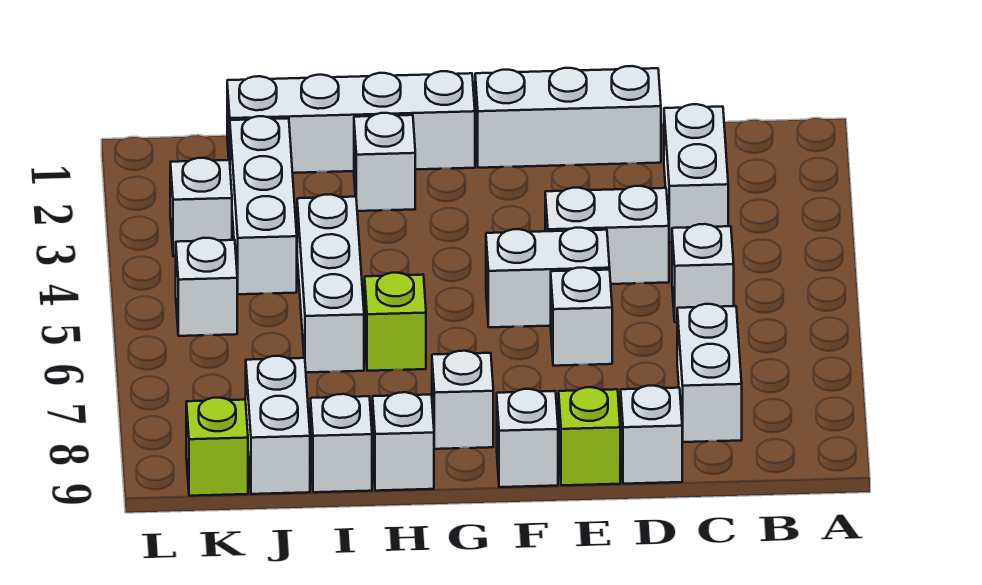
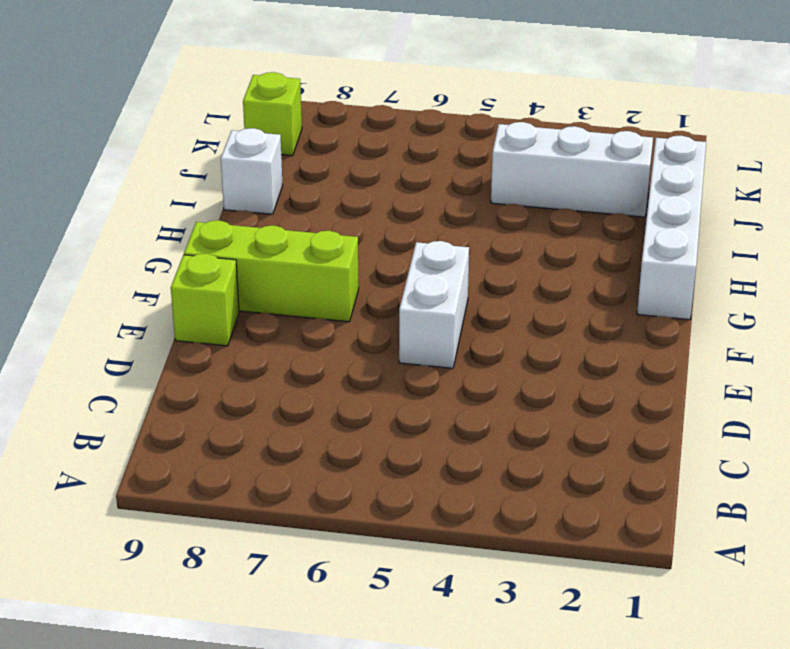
lime brick F7:F9 level 1 -> white brick F9 level 1
none -> white brick C2:C3 level 1
none -> white brick C5 level 1
none -> white brick C7:C8 level 1

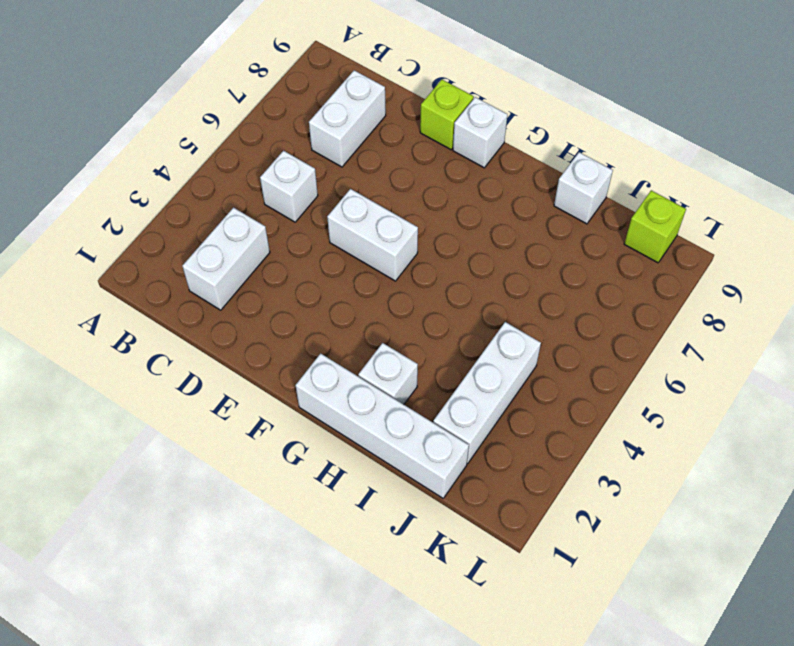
none -> white brick D1:F1 level 1
none -> white brick D4:E4 level 1
none -> white brick D9 level 1

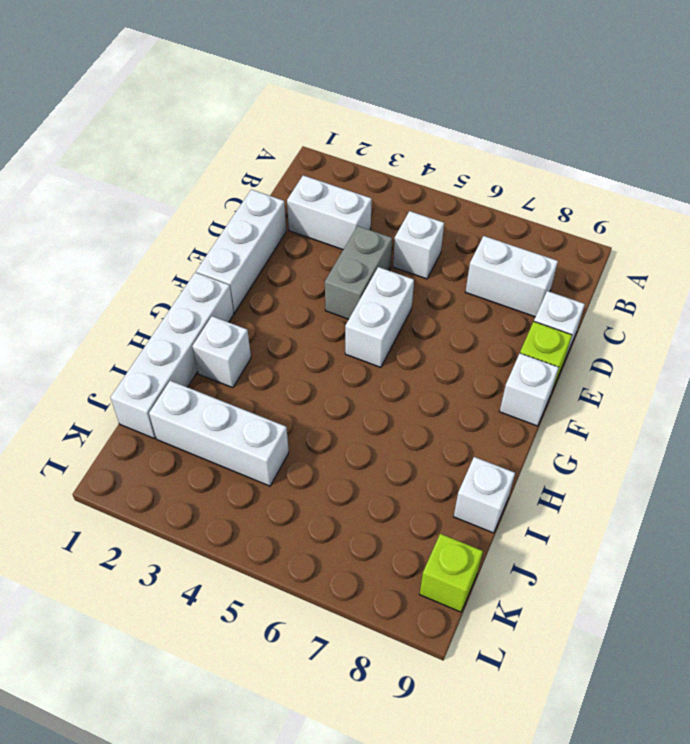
grey brick D4:E4 level 1 -> white brick D4:E4 level 1
none -> white brick E6 level 1
none -> white brick G8 level 1
none -> lime brick H6 level 1

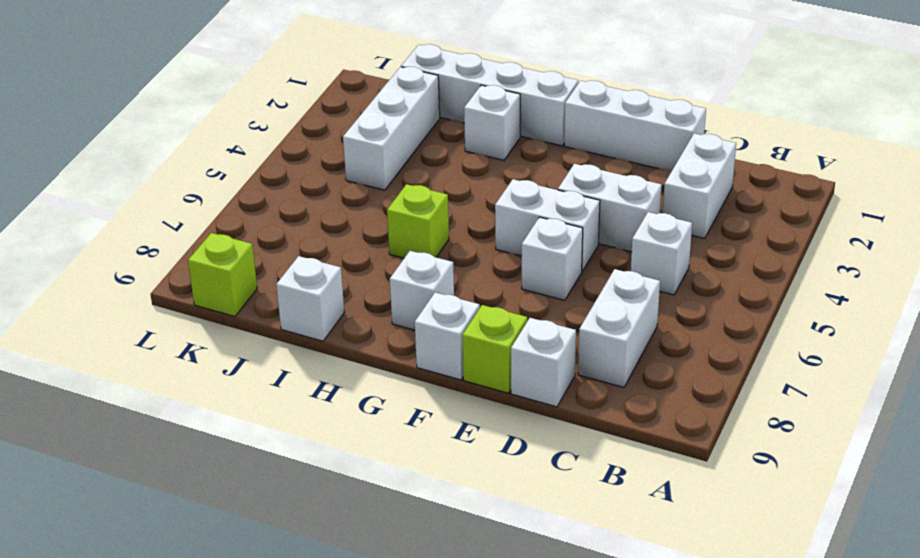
none -> white brick H9 level 1
none -> white brick I4:I6 level 1
none -> white brick J8:J9 level 1

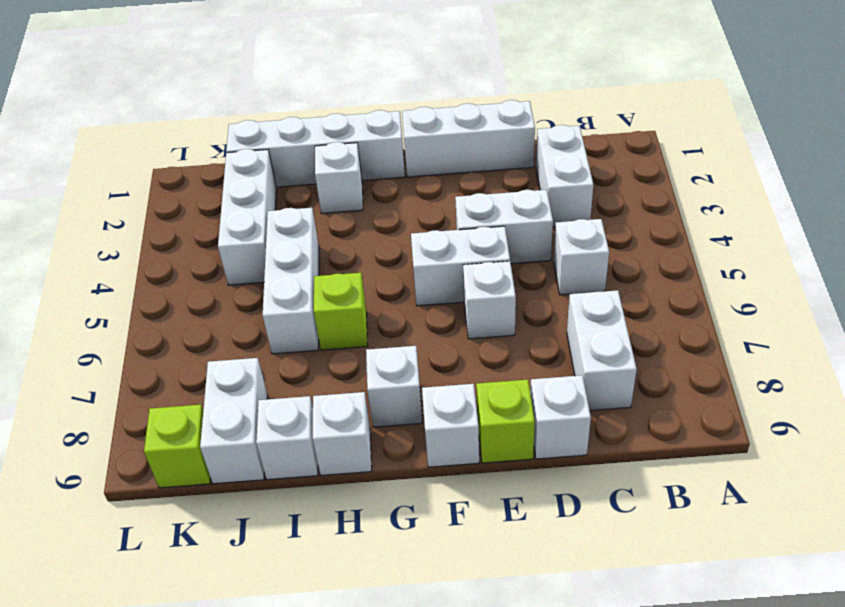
none -> white brick K3 level 1
none -> white brick K5 level 1

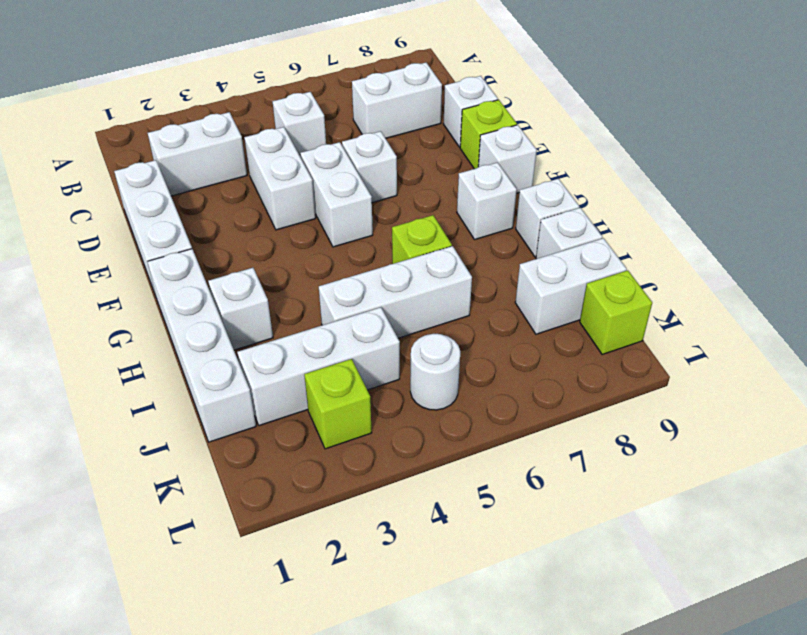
lime brick K3 level 1 -> white brick K3 level 1
white round brick K5 level 1 -> white brick K5 level 1

